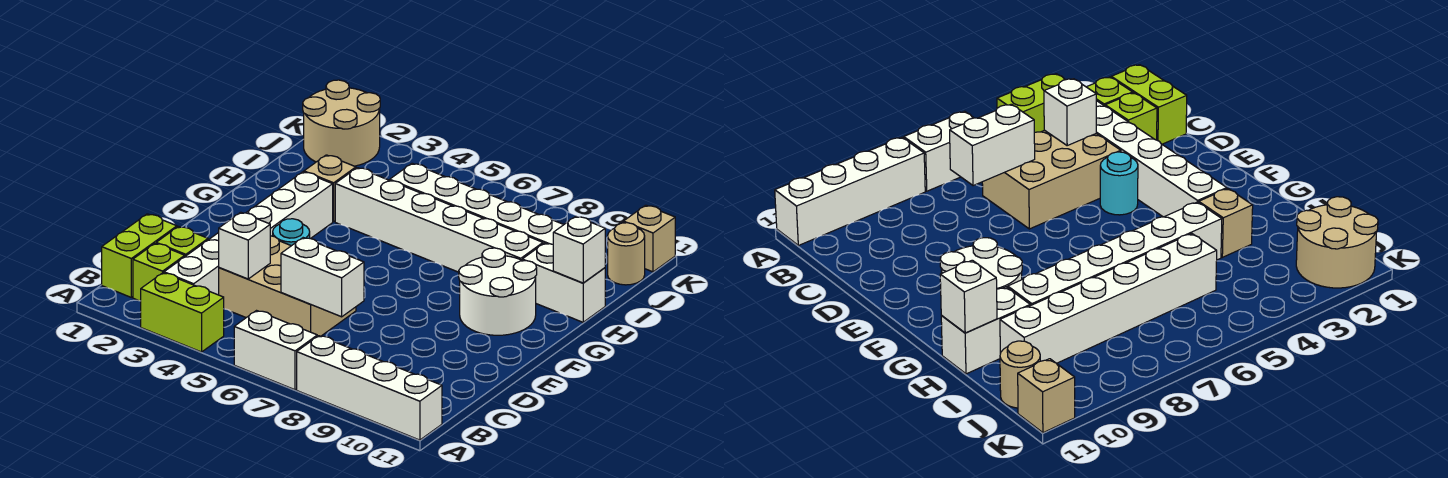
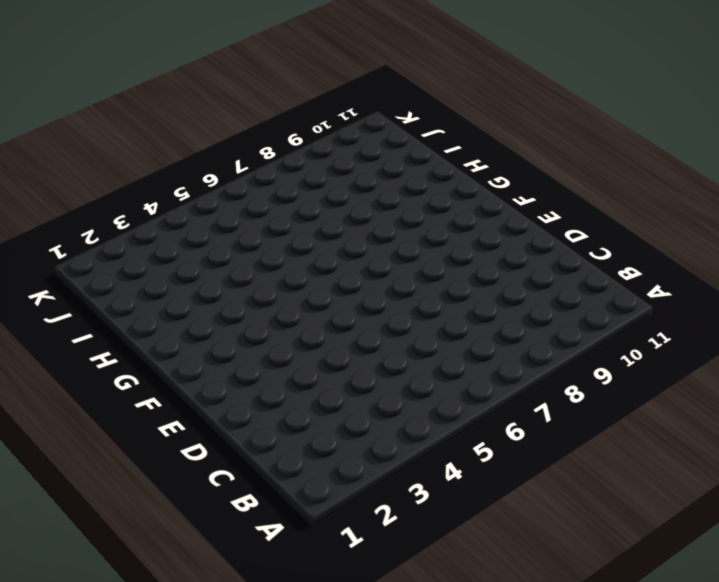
none -> lime brick A3:A4 level 1
none -> white brick A6:A7 level 1
none -> white brick A8:A11 level 1

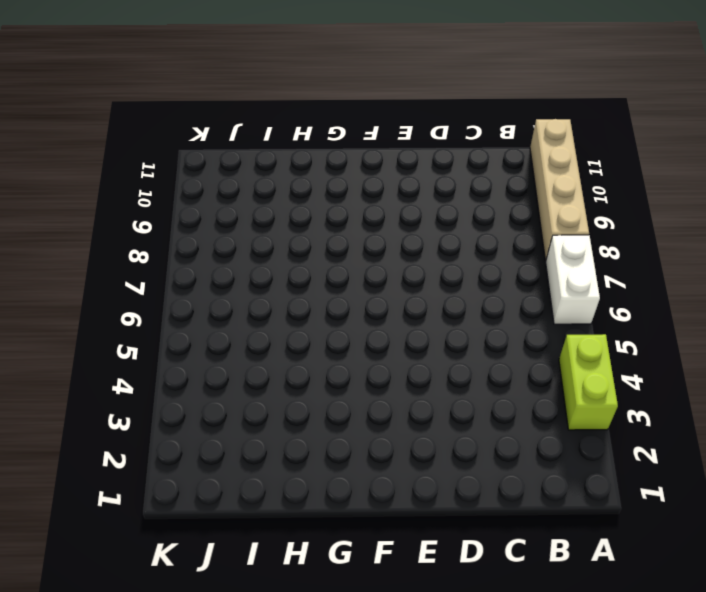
tan brick A8:A11 level 1 -> white brick A8:A11 level 1
none -> lime brick B1:C1 level 1
none -> lime brick B2 level 1
none -> white brick B3:G3 level 1

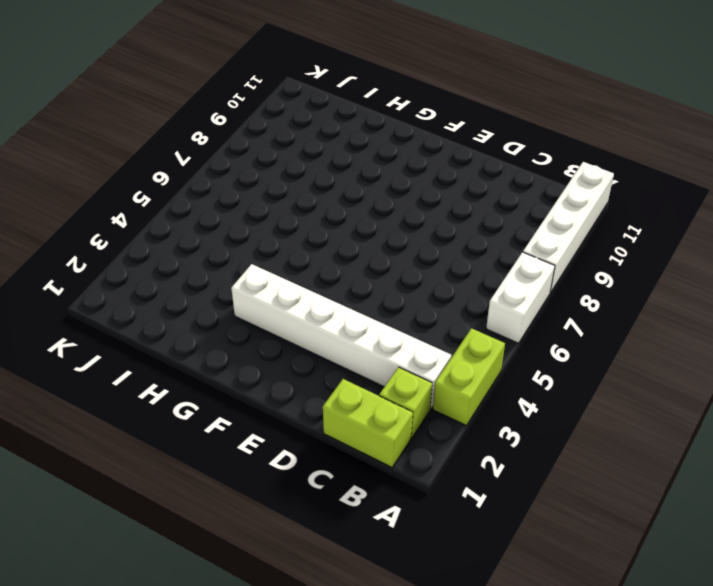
none -> lime brick C2 level 1
none -> tan brick C4:D6 level 1
none -> cyan round brick E4 level 1

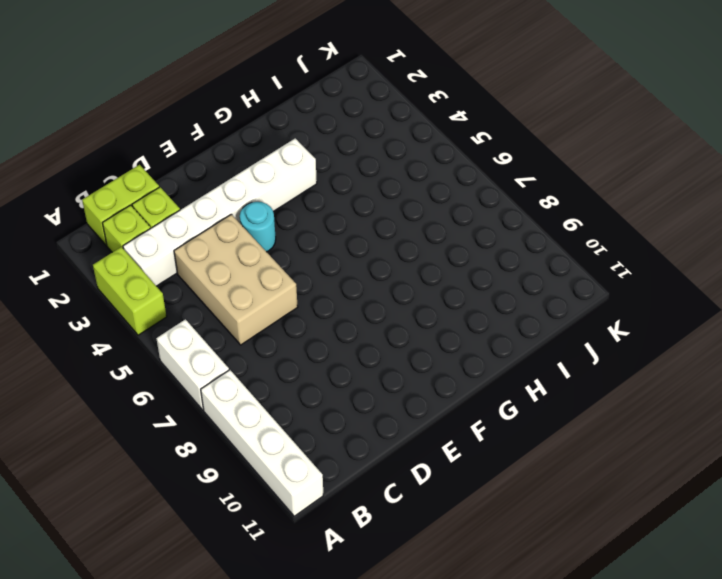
none -> white round brick F9:G10 level 1
none -> tan brick H3 level 1
none -> white brick H4:H9 level 1

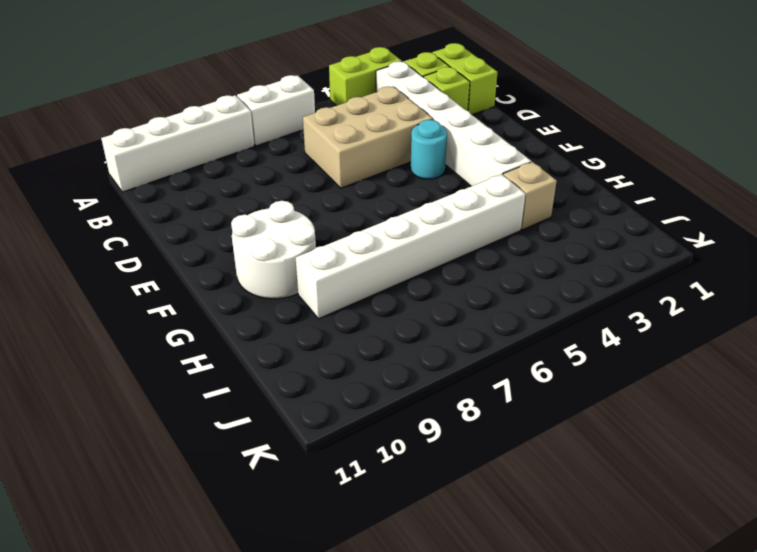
none -> white brick H10:H11 level 1
none -> white brick I5:I10 level 1
none -> tan round brick J1:K2 level 1

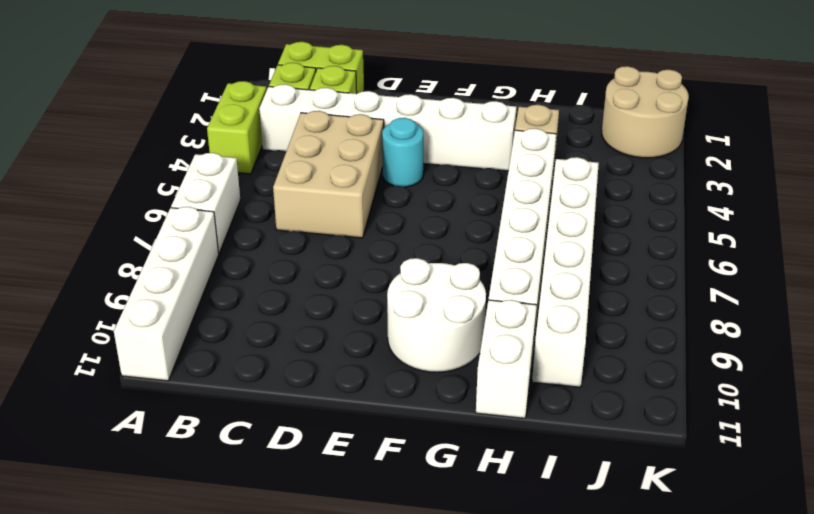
none -> tan round brick J11 level 1
none -> tan brick K11 level 1
none -> white brick C4 level 2

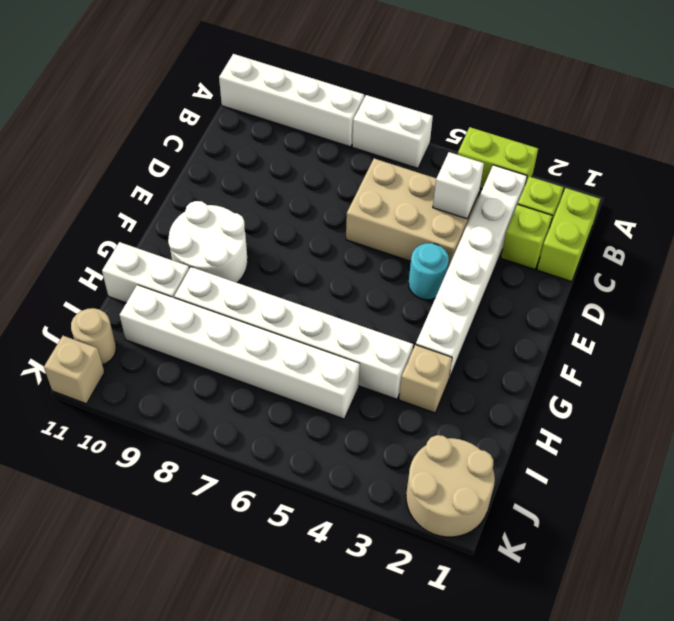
none -> white brick C6:C7 level 2
none -> white brick H11 level 2

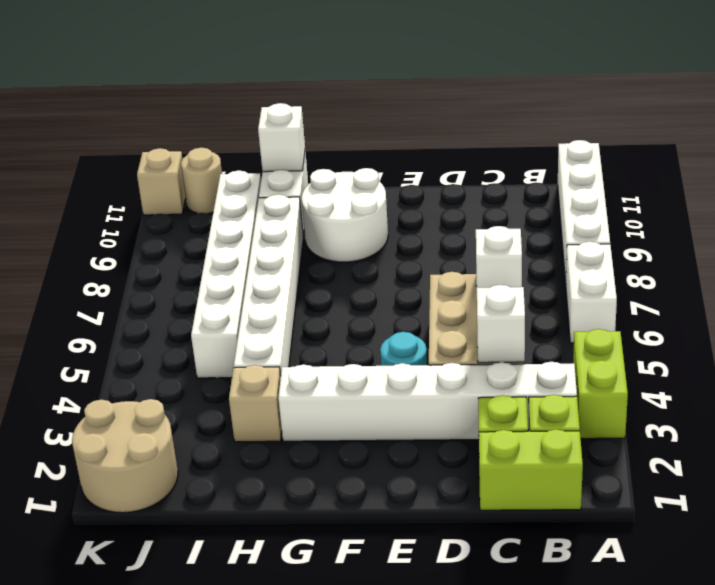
white brick C6 level 2 -> white brick C6:C7 level 2

